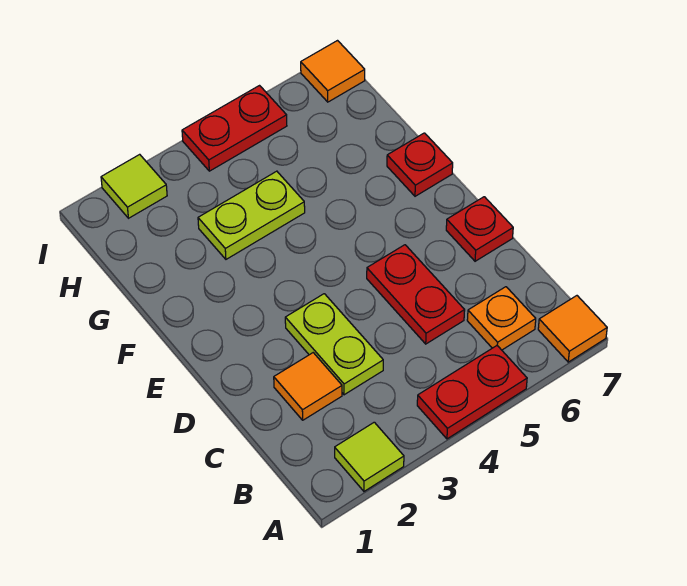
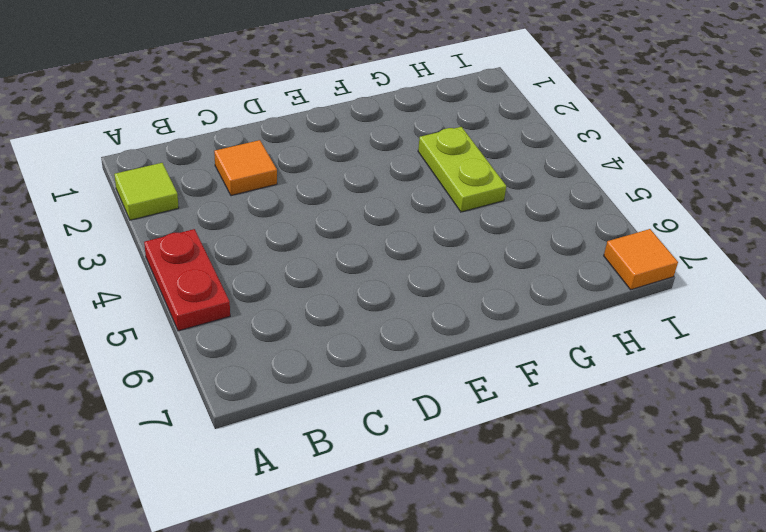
none -> orange tile A7 level 1
none -> orange plate B6 level 1
none -> lime plate C3:D3 level 1

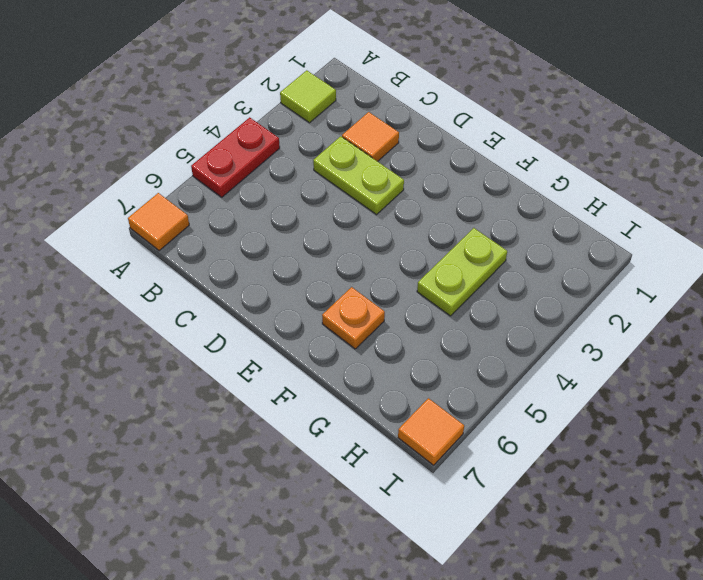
orange plate F6 level 1 -> orange plate B6 level 1
none -> red plate C5:D5 level 1
none -> red plate D7 level 1
none -> red plate F7 level 1

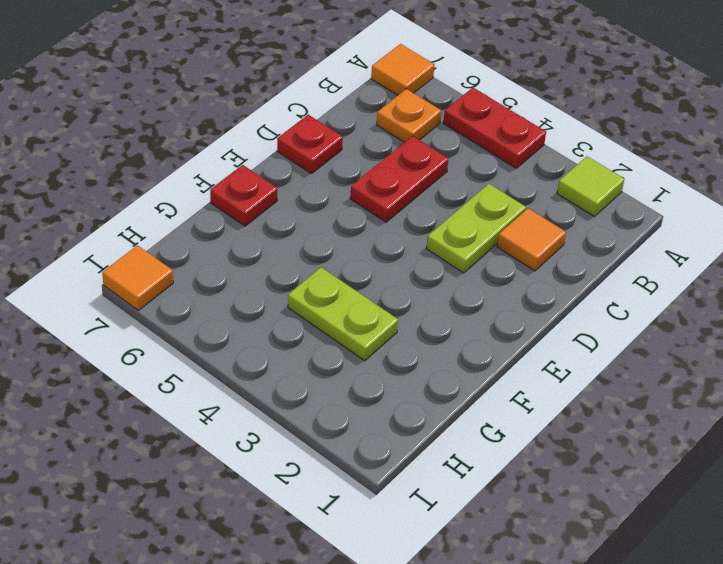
none -> lime tile I2 level 1
none -> red plate I4:I5 level 1

